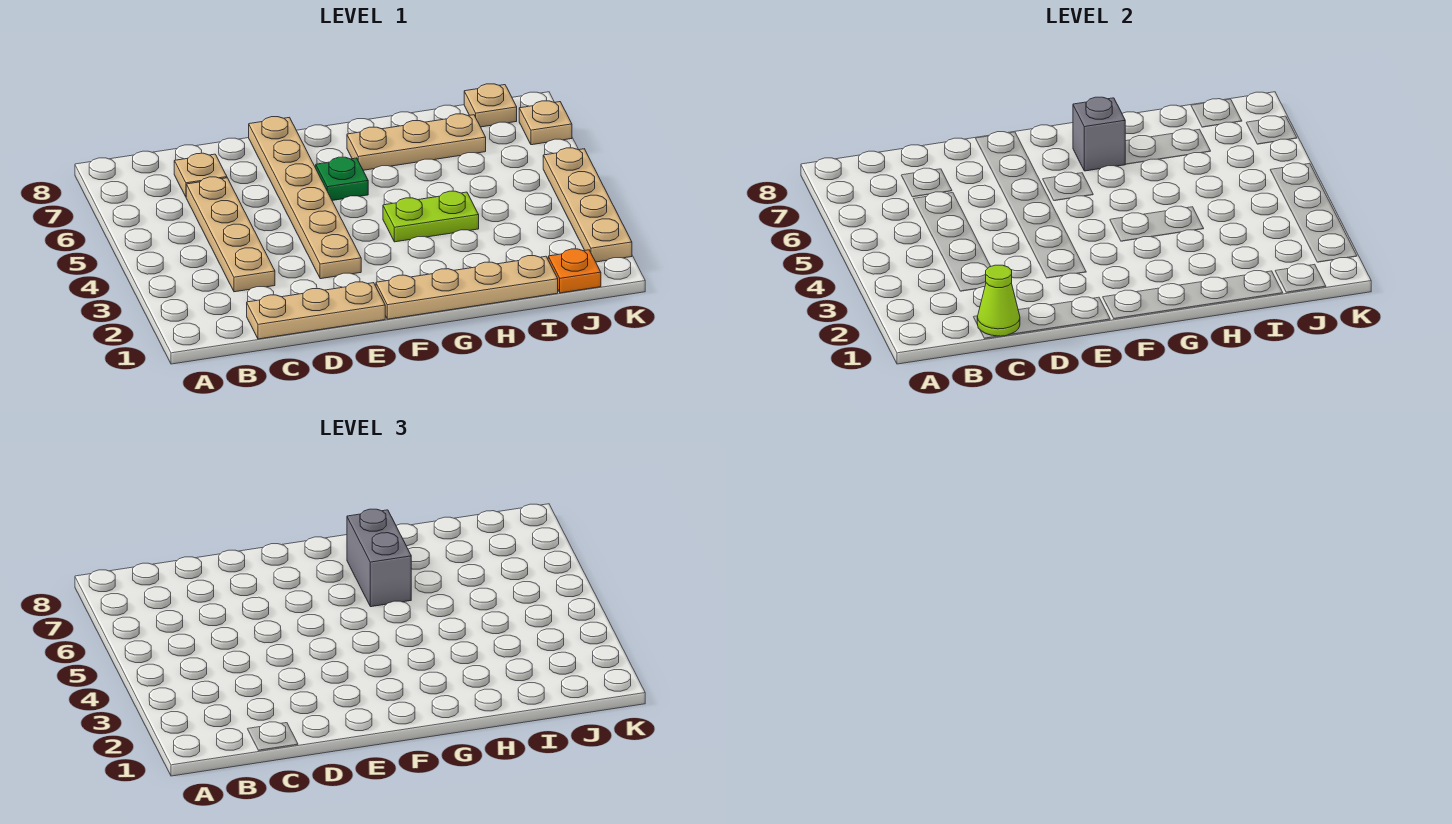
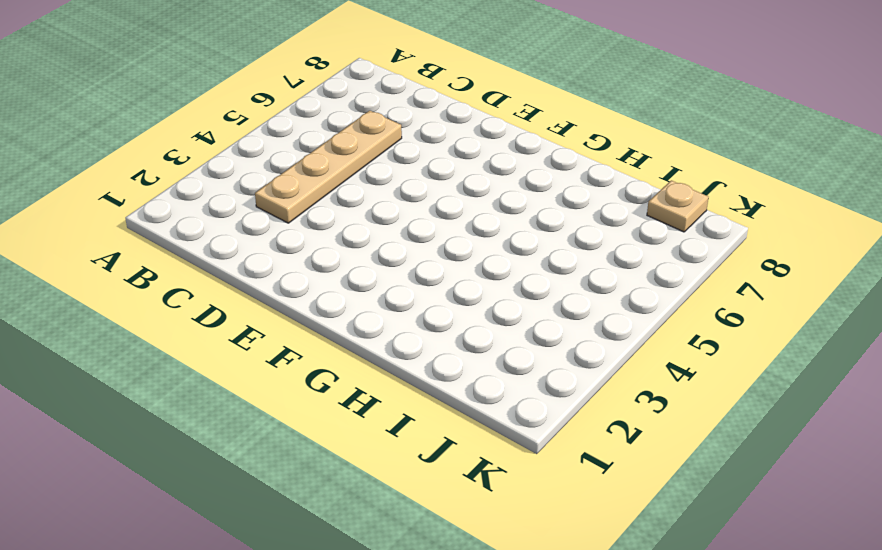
none -> tan plate C1:E1 level 1
none -> tan plate C7 level 1
none -> tan plate E3:E8 level 1

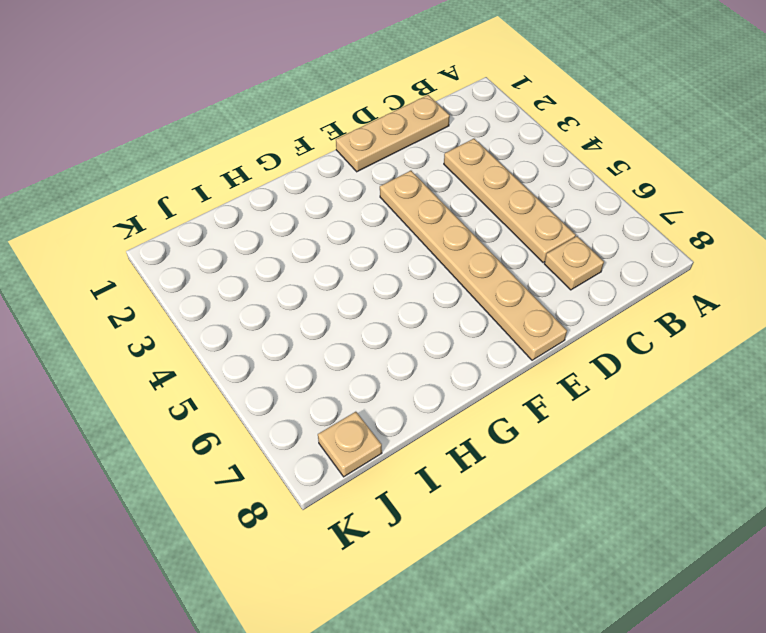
none -> tan plate F1:I1 level 1
none -> green plate F6 level 1
none -> lime plate G4:H4 level 1

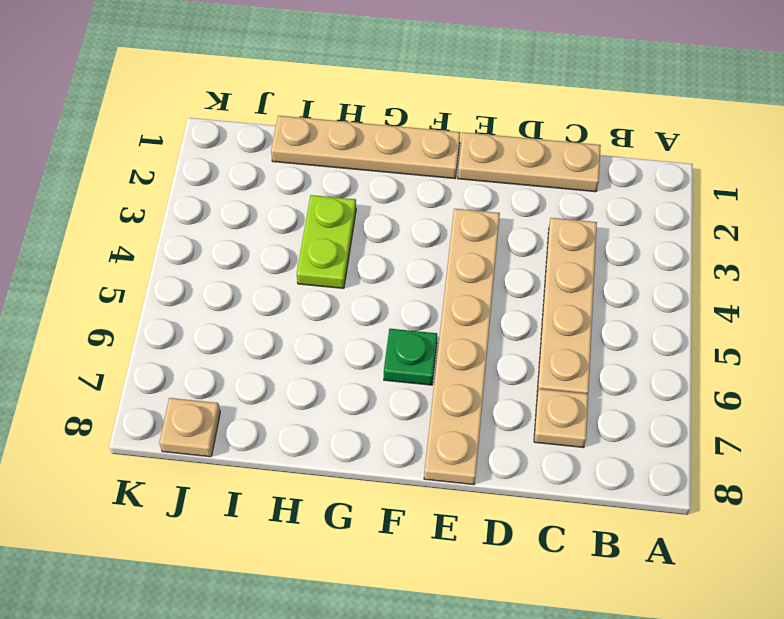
lime plate H3:H4 level 1 -> lime plate G4:H4 level 1
none -> tan plate G7:I7 level 1
none -> orange plate J1 level 1
none -> tan plate K2:K5 level 1

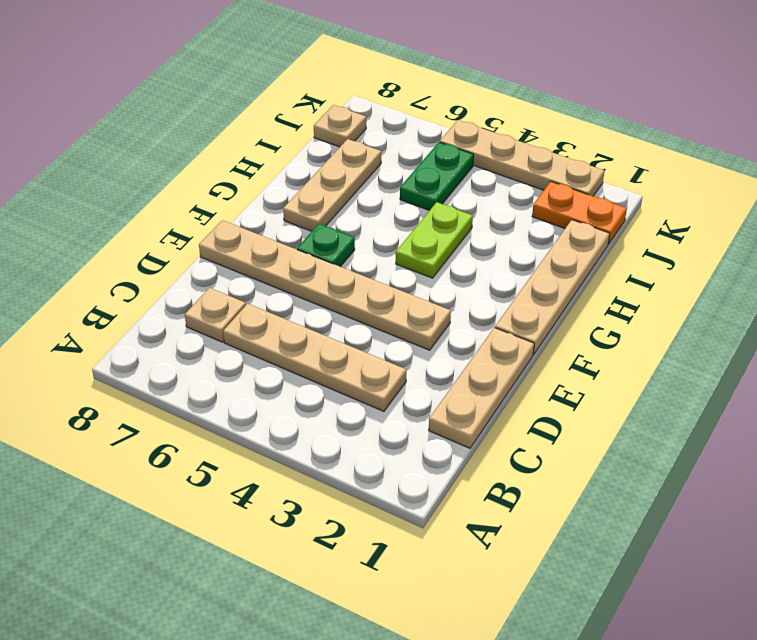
green plate I5:J5 level 1 -> none
orange plate J1:J2 level 1 -> orange plate J1 level 1
none -> tan plate K7 level 1
none -> lime cone C1 level 2
none -> grey brick G7 level 2

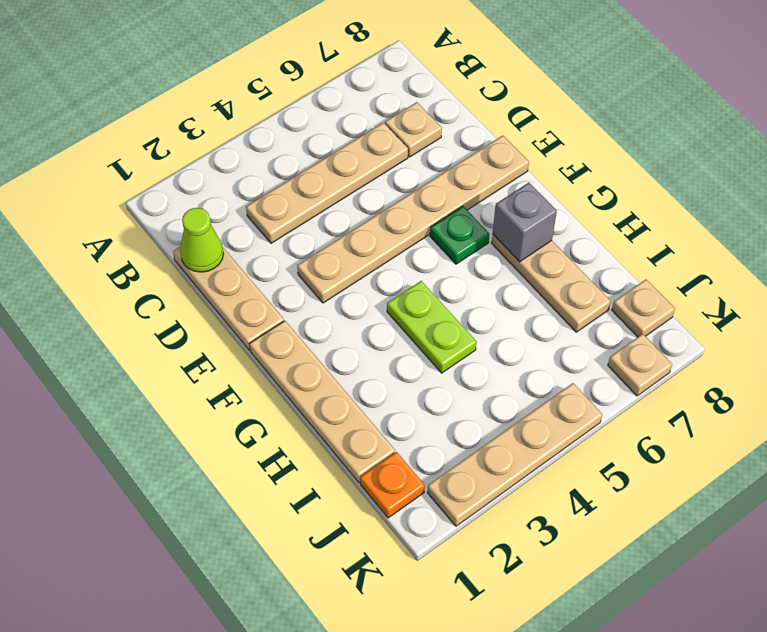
none -> grey brick G6:G7 level 3

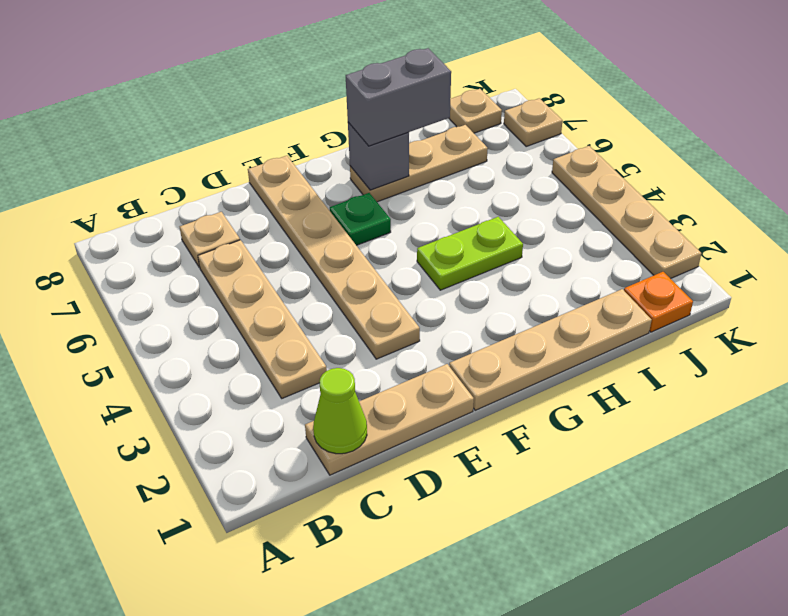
grey brick G7:H7 level 3 -> grey brick G6:G7 level 3

